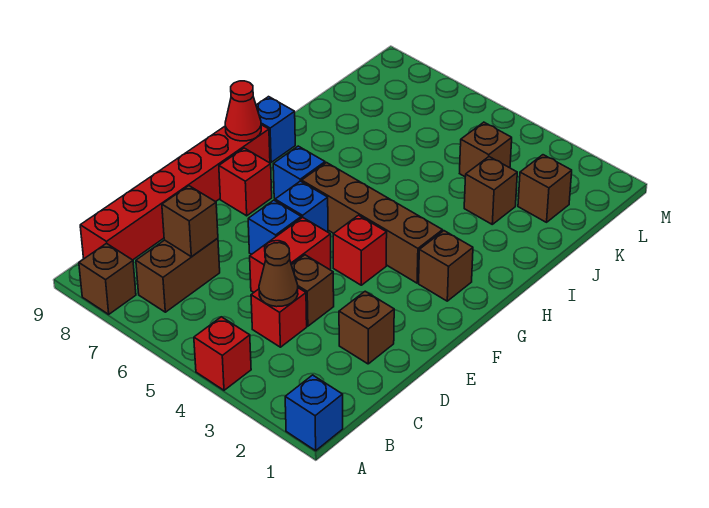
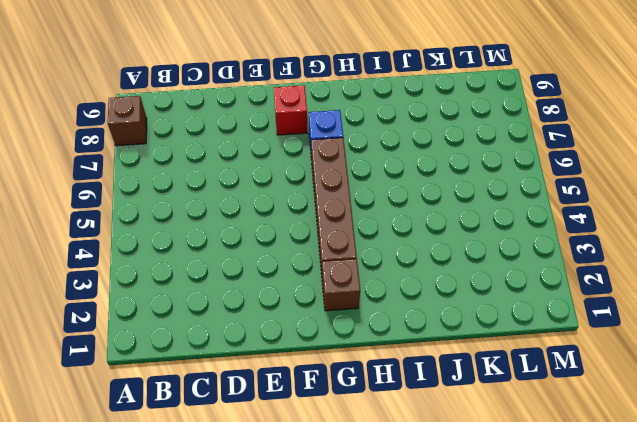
none -> blue brick A1 level 1
none -> red brick A4 level 1
none -> brown brick B7:C7 level 1

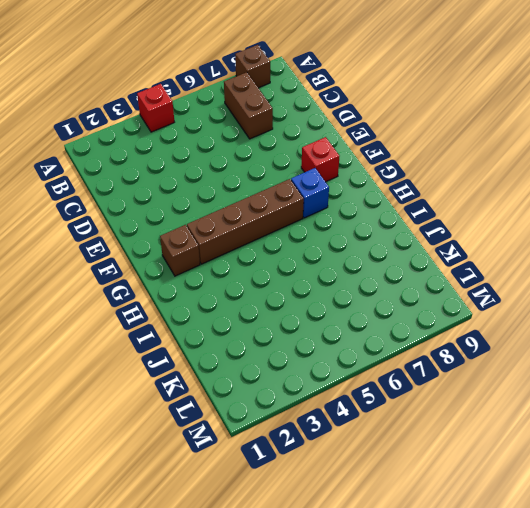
none -> blue brick A1 level 1
none -> red brick B9:G9 level 1
none -> red brick C4 level 1

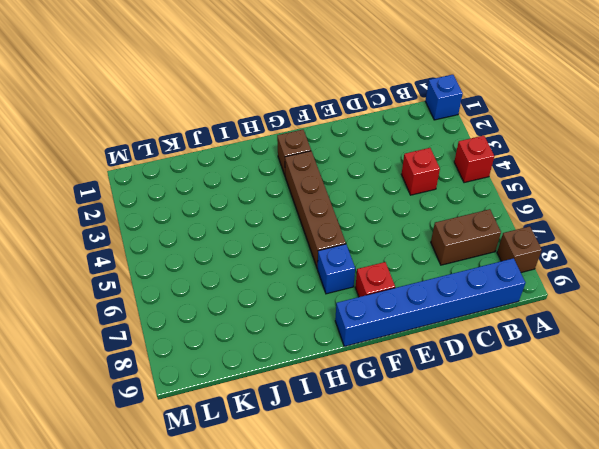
blue brick B9:G9 level 1 -> red brick B9:G9 level 1
none -> brown brick D2 level 1
none -> brown brick D4 level 1
none -> red brick D5:E5 level 1

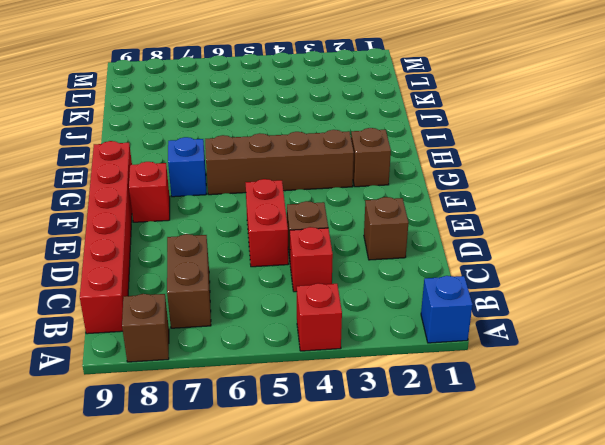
none -> blue brick E6 level 1
none -> red brick F4 level 1
none -> blue brick F6 level 1

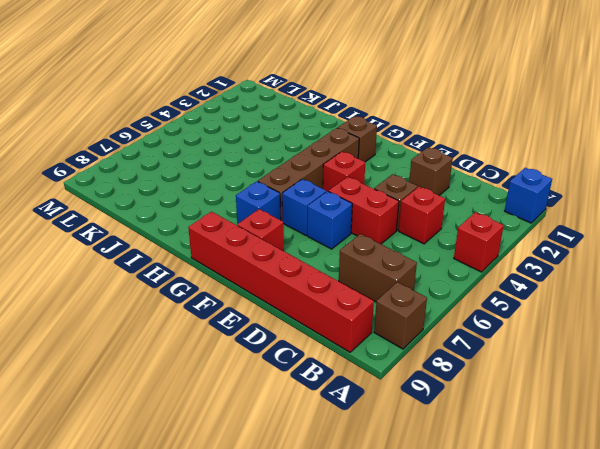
none -> blue brick H9 level 1
none -> brown brick J3 level 1
none -> brown brick K2 level 1

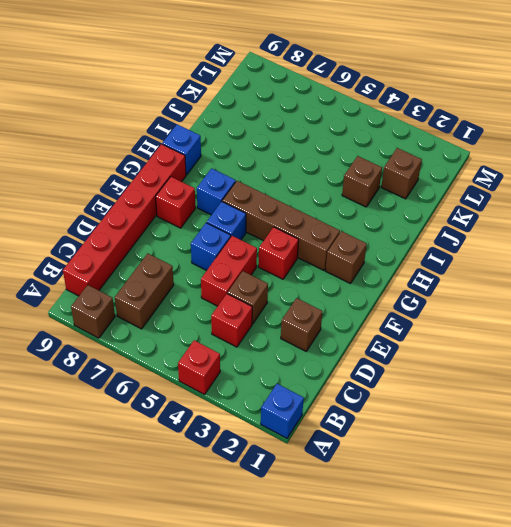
none -> brown brick K4 level 1
none -> brown cone C4 level 2
none -> brown brick C7 level 2

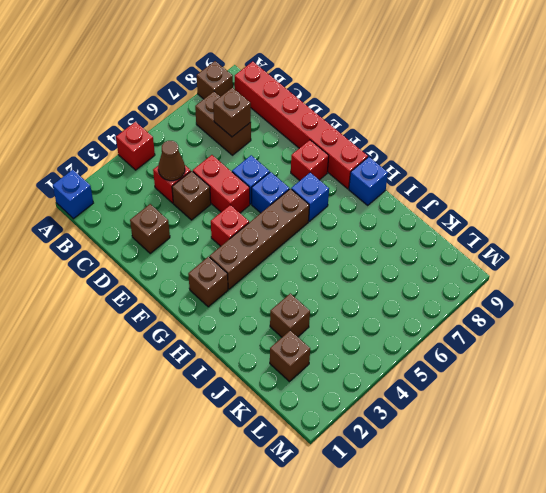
none -> brown brick K4 level 1
none -> red cone G9 level 2

